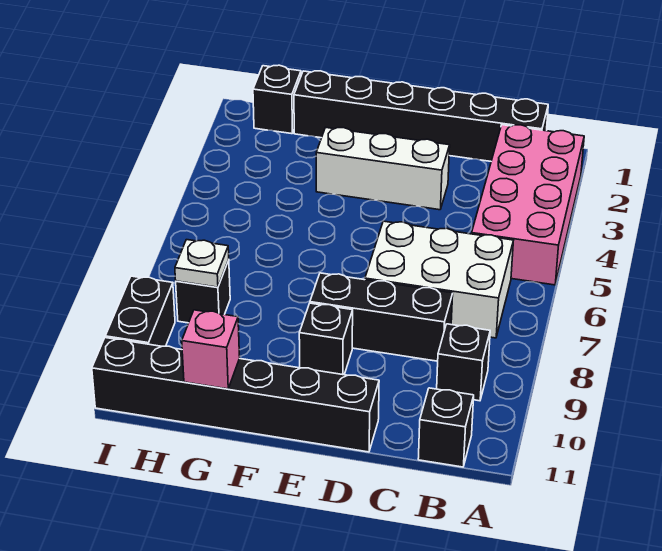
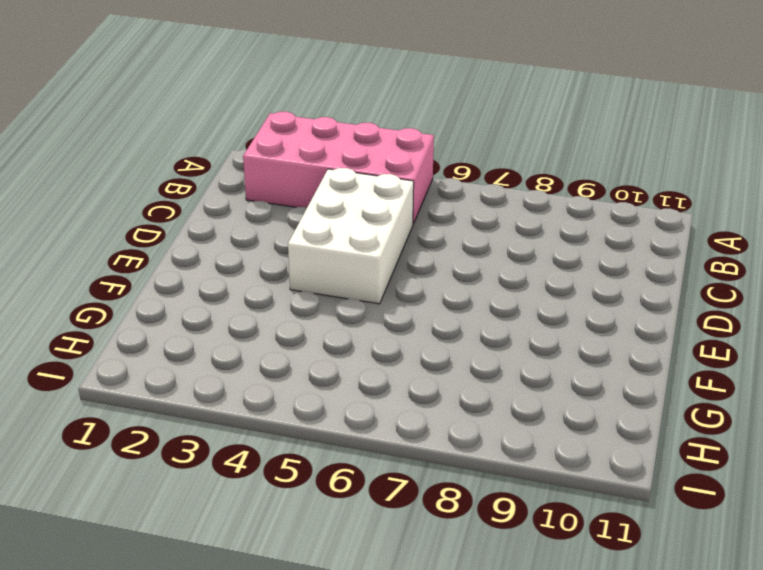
white brick C4:E5 level 1 -> white brick B6:D7 level 1
none -> black brick B1:G1 level 1
none -> black brick B9 level 1
none -> black brick B11 level 1

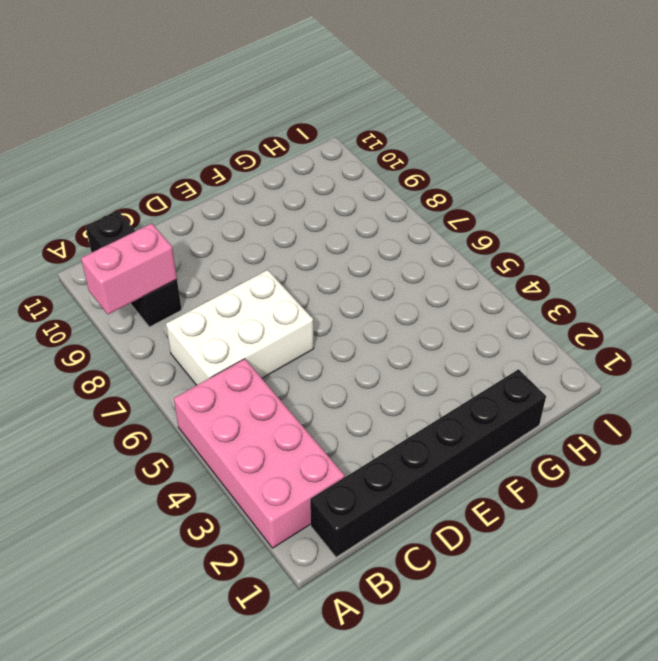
pink brick A9:B9 level 2 -> none
none -> black brick C8:E8 level 1
none -> white brick D3:F3 level 1
none -> black brick D11:I11 level 1

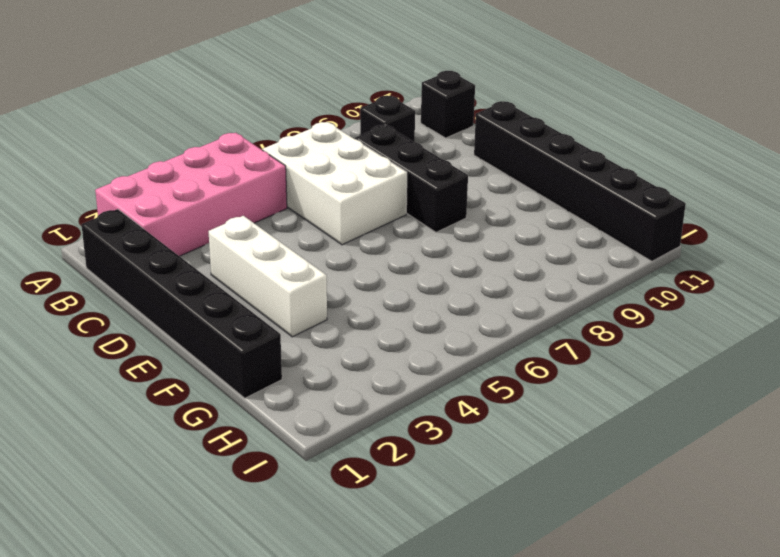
none -> black brick E9 level 1
none -> black brick H1 level 1
none -> black brick H8 level 1

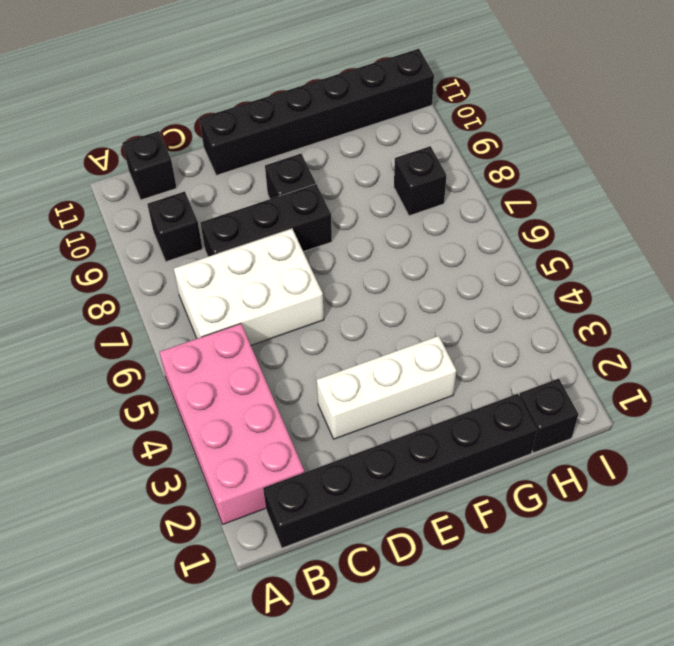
none -> black brick I9:I10 level 1
none -> pink brick G11 level 2
none -> white plate H8 level 2

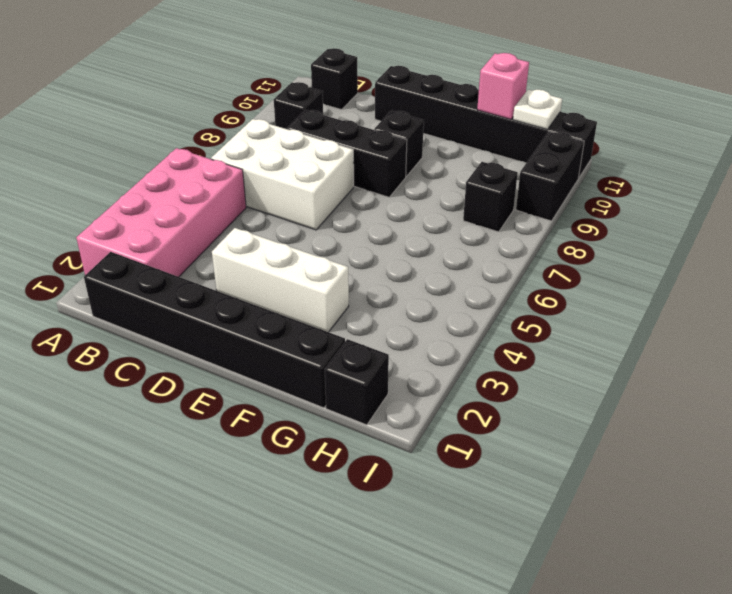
white plate H11 level 2 -> white plate H8 level 2

